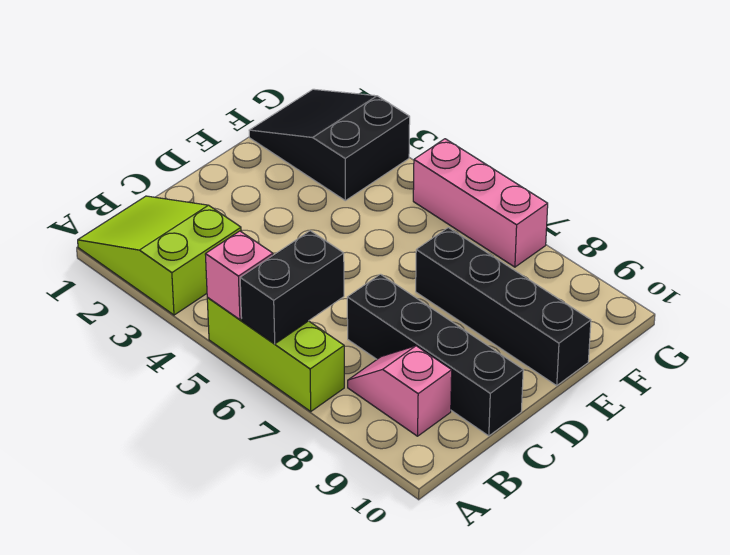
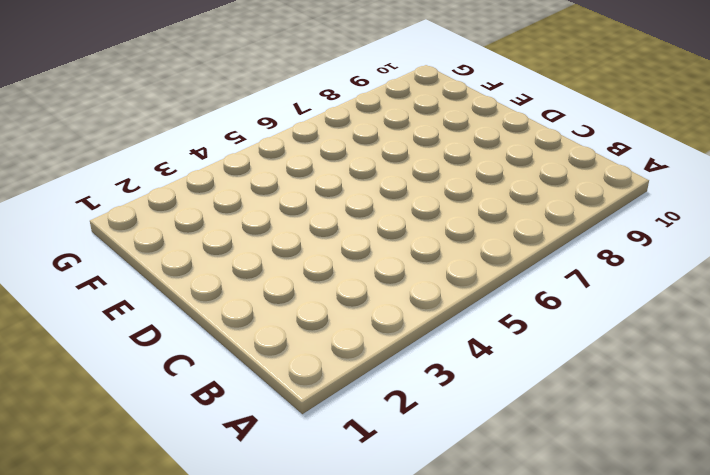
none -> lime slope A1:B3 level 1 top 3
none -> lime brick A5:A7 level 1

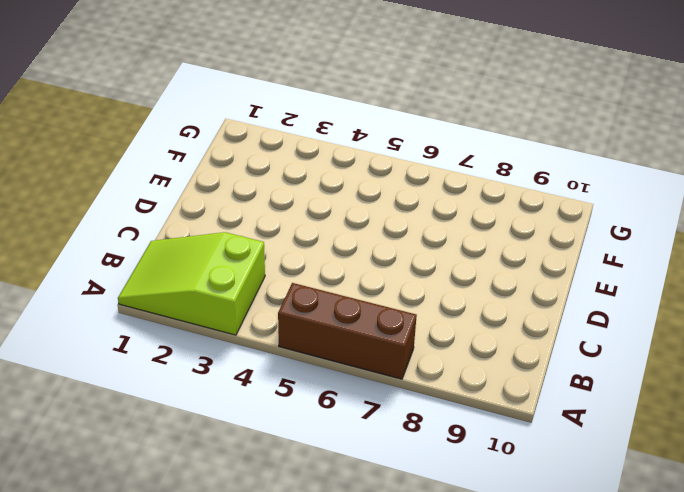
brown brick A5:A7 level 1 -> lime brick A5:A7 level 1
none -> pink slope B8:B9 level 1 top 9
none -> black brick C7:C10 level 1

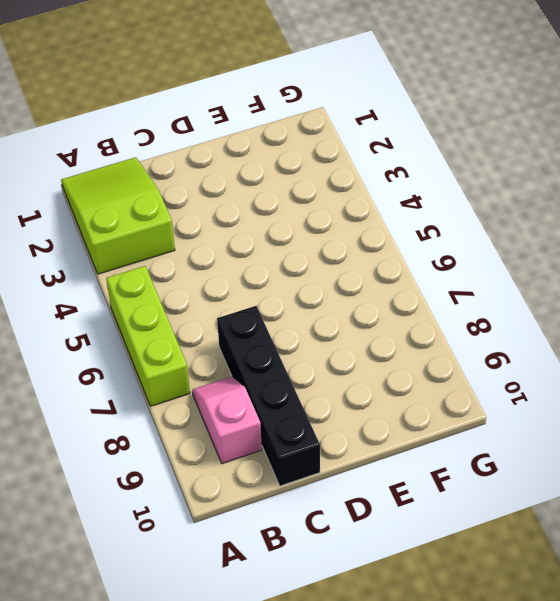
none -> black brick E7:E10 level 1
none -> black slope F1:G3 level 1 top 3

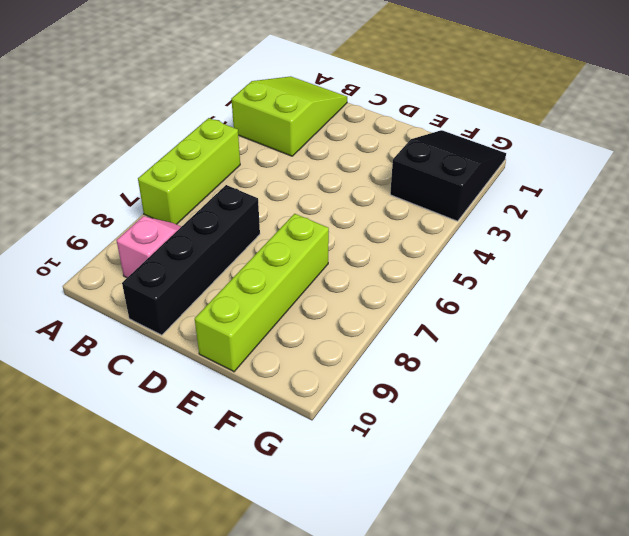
lime brick E7:E10 level 1 -> black brick E7:E10 level 1
none -> pink brick G5:G7 level 1
none -> pink brick A5 level 2

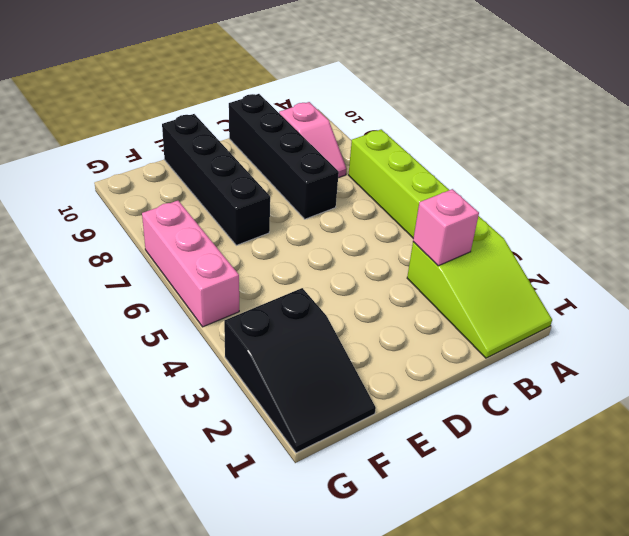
pink brick B3 level 2 -> pink brick A5 level 2
none -> black brick A6:B6 level 2

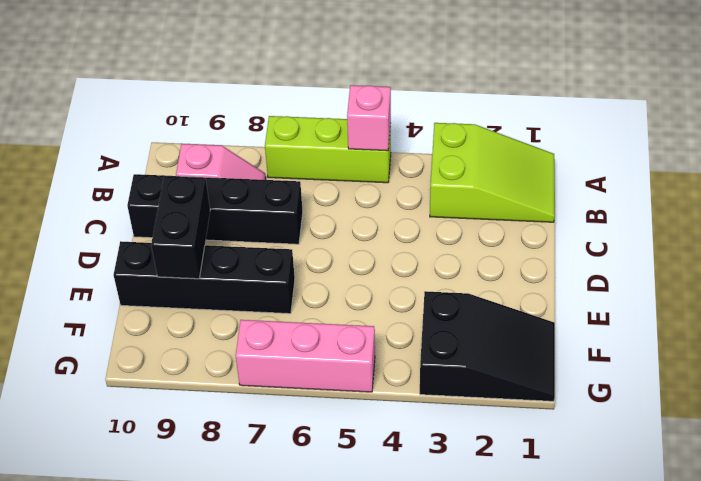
black brick D9:E9 level 2 -> black brick A6:B6 level 2

